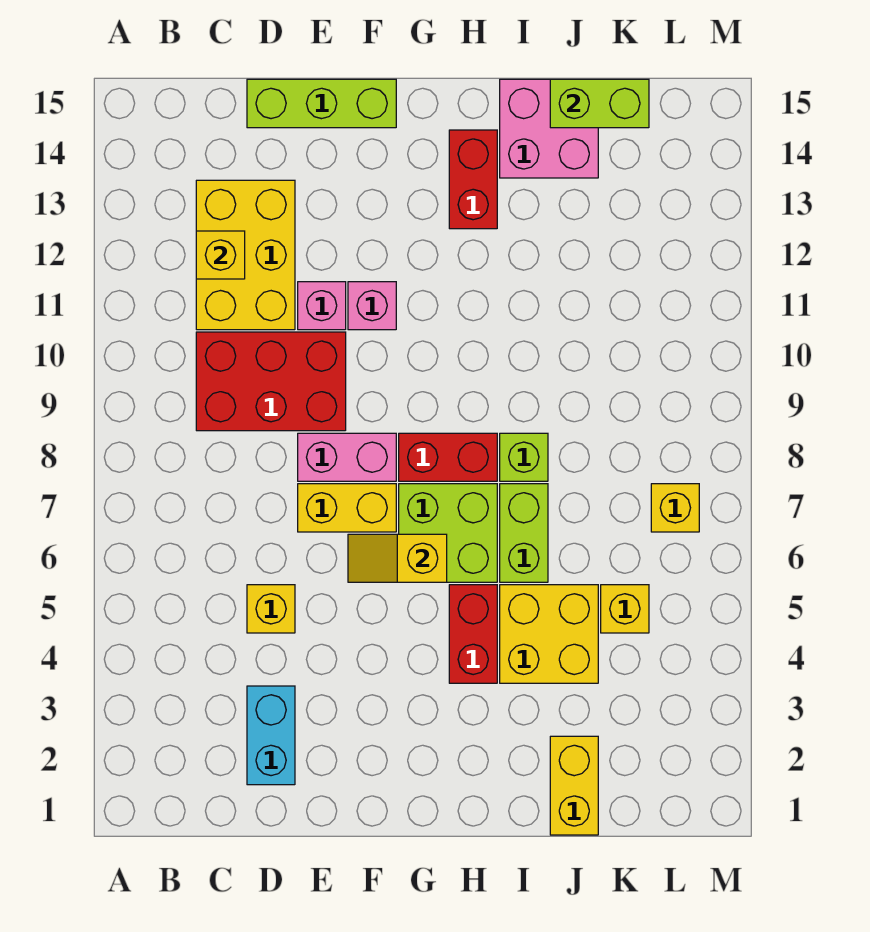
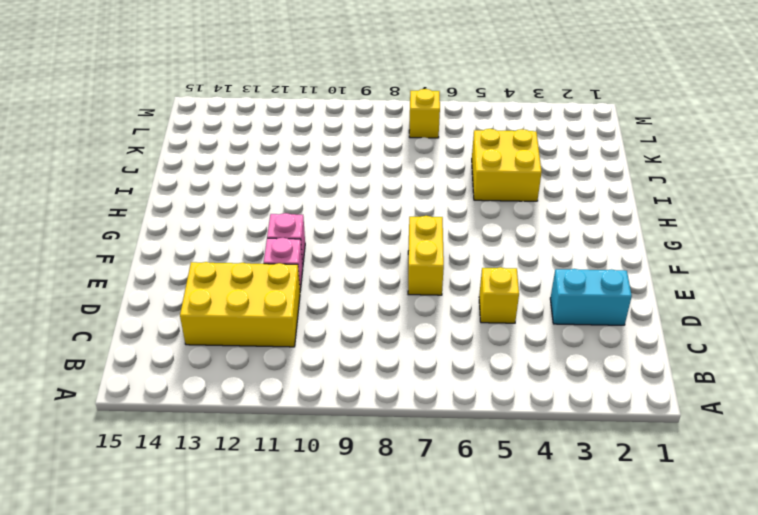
none -> red brick C9:E10 level 1
none -> lime brick D15:F15 level 1
none -> pink brick E8:F8 level 1

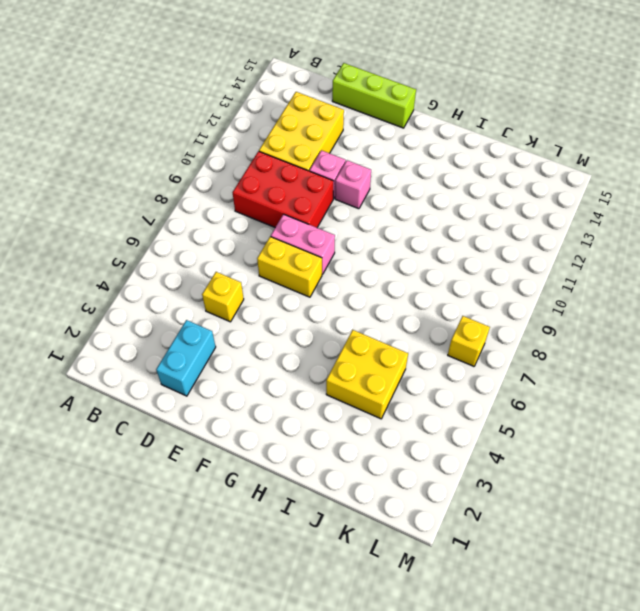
none -> lime brick G6:H7 level 1
none -> red brick G8:H8 level 1
none -> red brick H4:H5 level 1

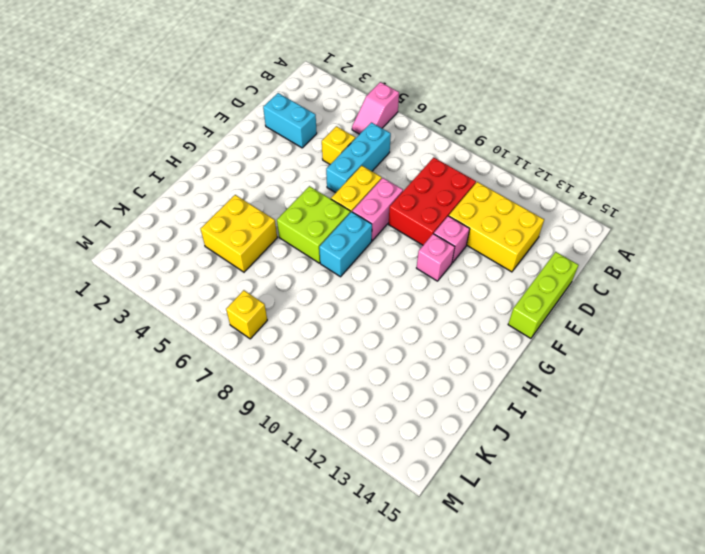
pink slope A5:B5 level 1 top A -> none
cyan brick C6:E6 level 1 -> none
cyan brick G8:H8 level 1 -> red brick G8:H8 level 1
none -> red brick H4:H5 level 1
none -> red brick H13:H14 level 1
none -> lime brick I6:I7 level 1

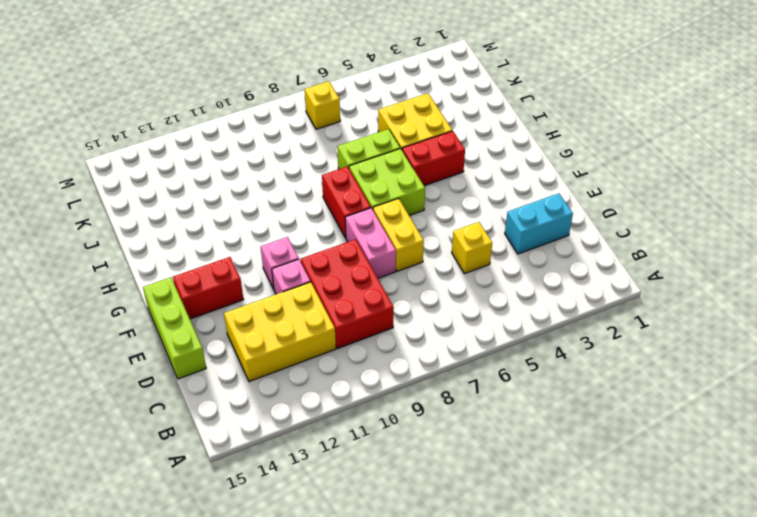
red brick F13:F14 level 1 -> red brick H13:H14 level 1
none -> lime brick I8 level 1
none -> pink brick I14:J15 level 1
none -> yellow brick J1:J2 level 1

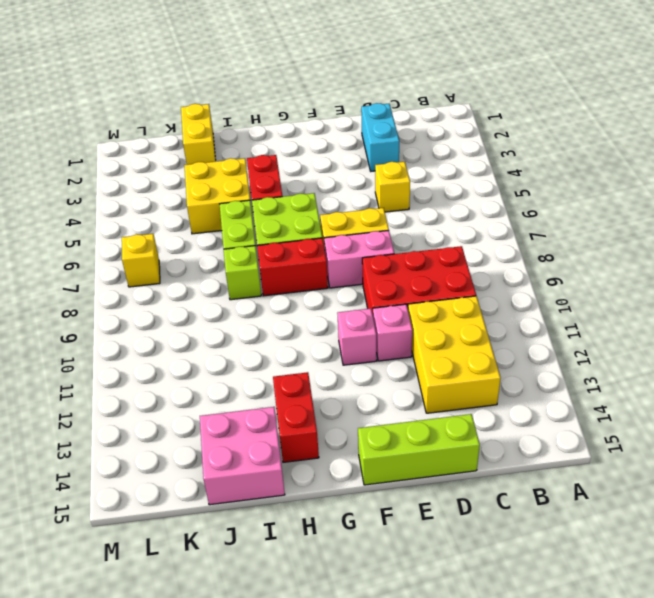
none -> yellow brick K5 level 1
none -> yellow brick C12 level 2
none -> yellow slope F6:G6 level 2 top G

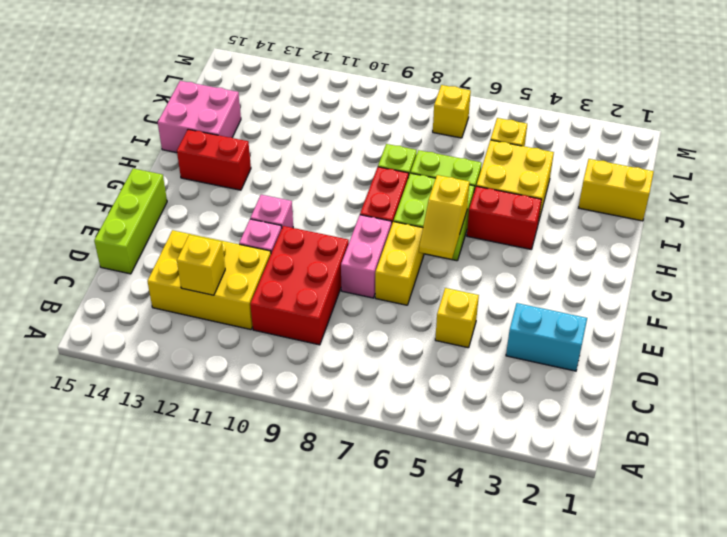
none -> lime brick J15:K15 level 2

